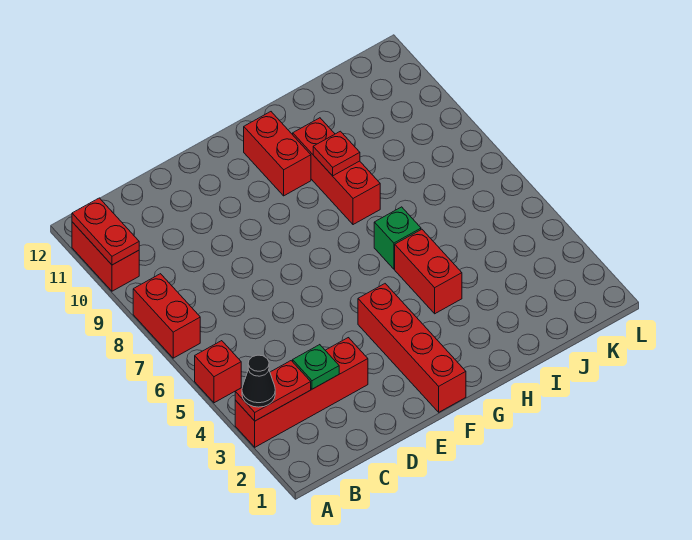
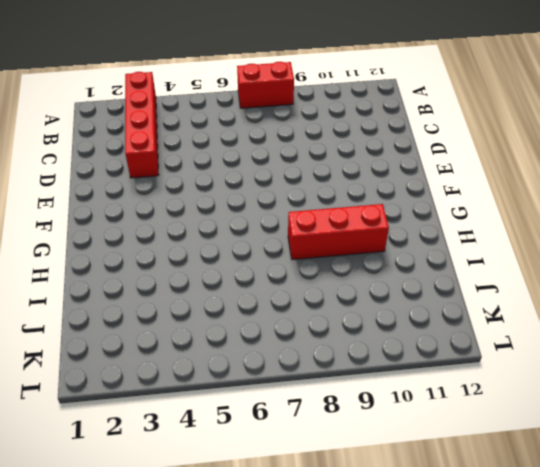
none -> red brick A5 level 1
none -> red brick A10:A11 level 1
none -> red brick F1:F4 level 1

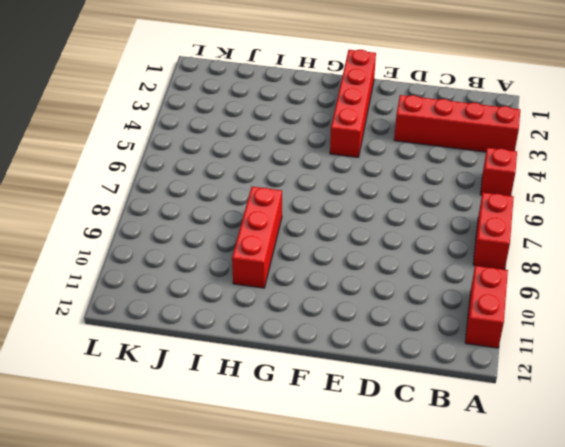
none -> red brick G10:G11 level 1
none -> red brick H4:H5 level 1
none -> green brick H6 level 1

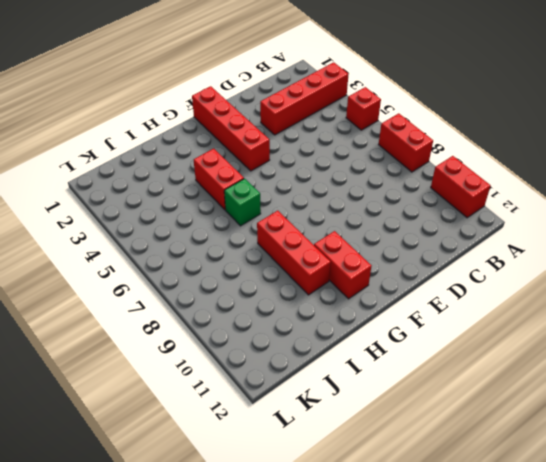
none -> red plate A3:B3 level 2
none -> red plate A10:A11 level 2
none -> green plate C3 level 2

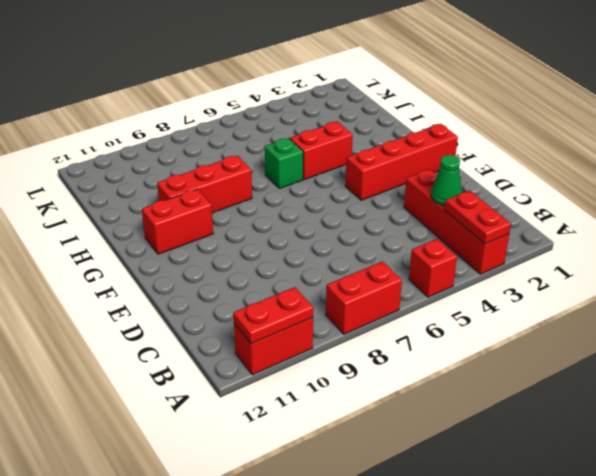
green cone C3 level 2 -> green plate C3 level 2
none -> red plate H9 level 2
none -> black cone A3 level 3

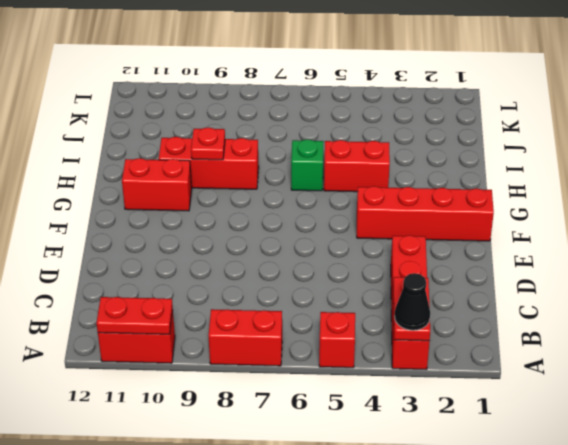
none -> green plate C3 level 2

